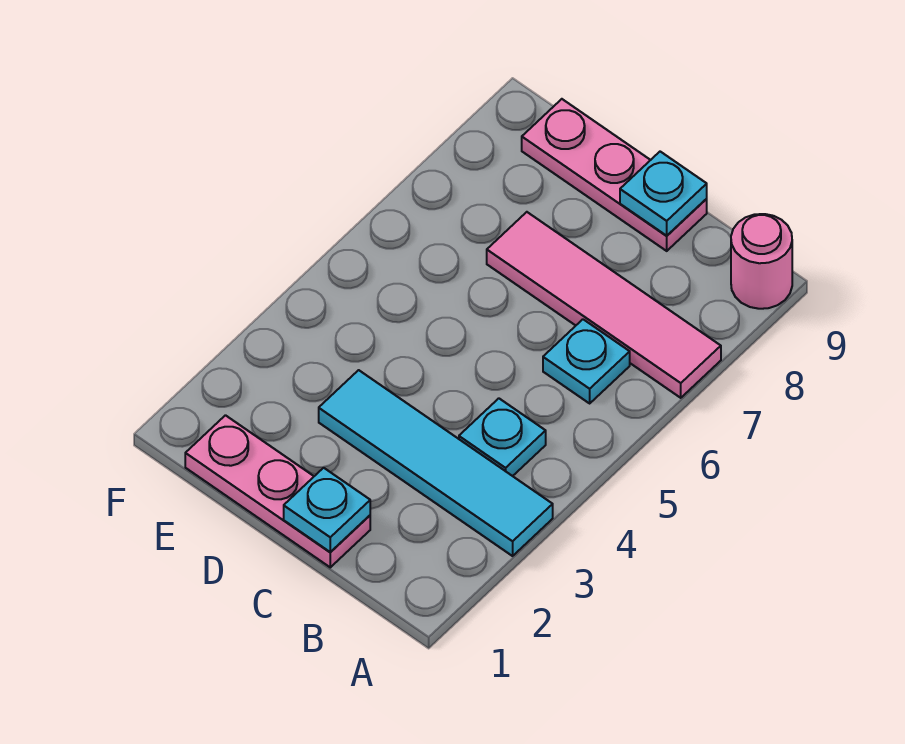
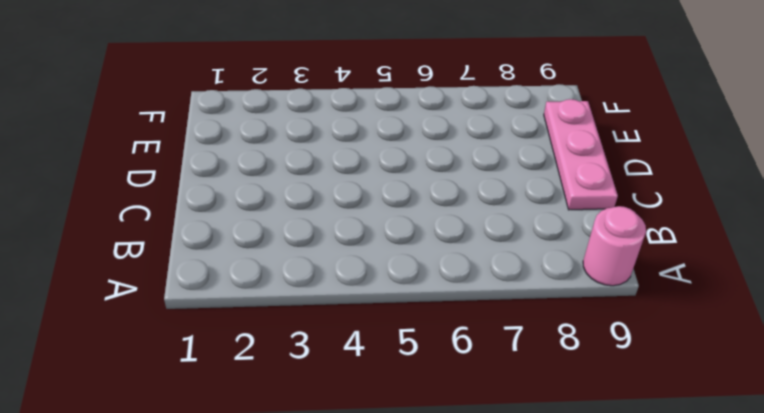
none -> cyan tile A3:D3 level 1
none -> pink tile A7:D7 level 1

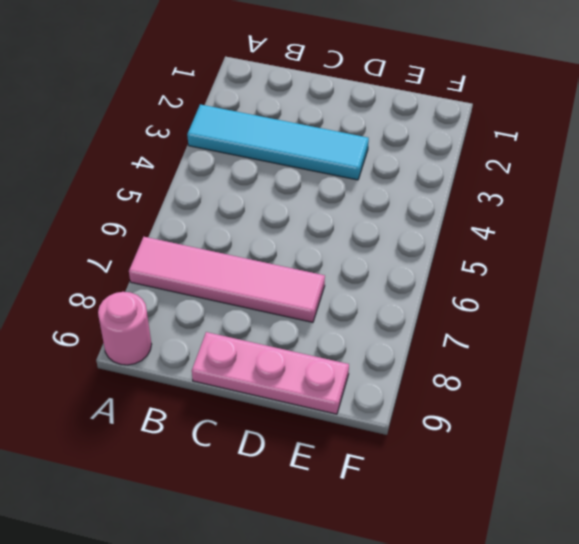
none -> cyan plate B4 level 1
none -> cyan plate B6 level 1

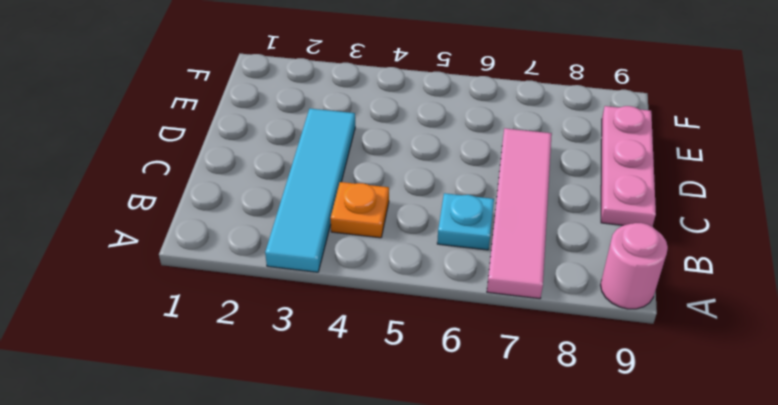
orange plate B4 level 1 -> cyan plate B4 level 1
none -> pink plate C1:E1 level 1
none -> cyan plate C1 level 2

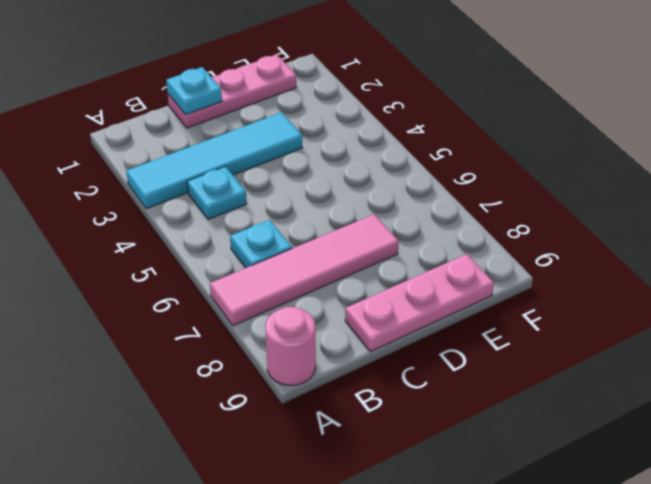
none -> cyan plate C9 level 2

